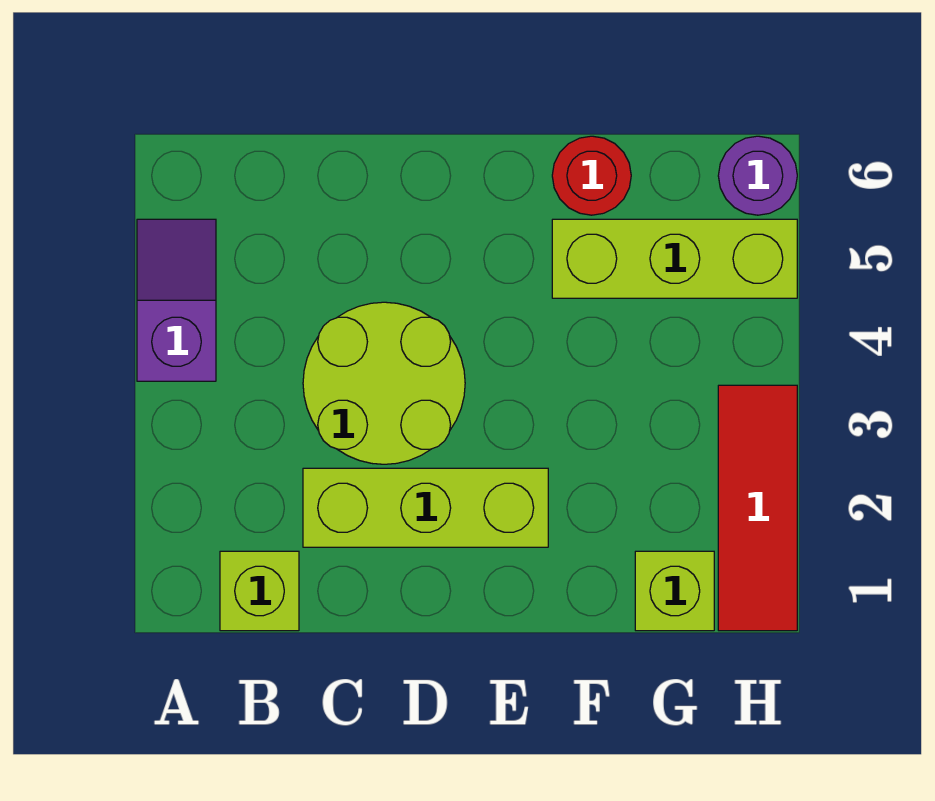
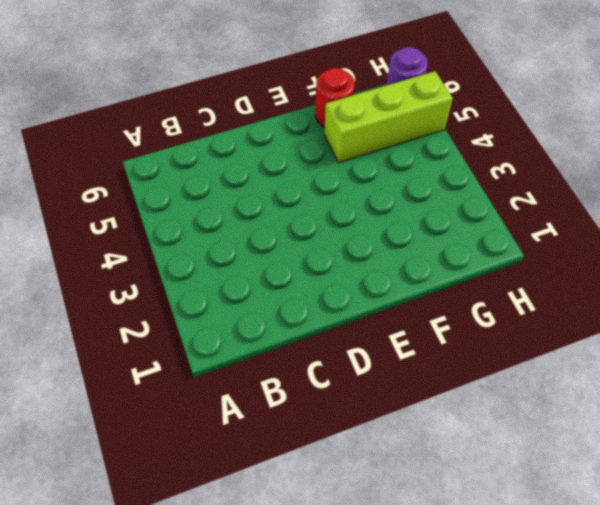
none -> purple slope A4:A5 level 1 top 4
none -> lime brick B1 level 1

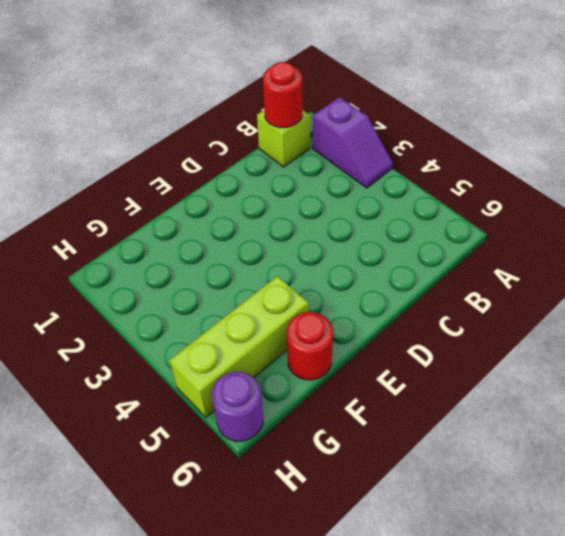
purple slope A2:A3 level 1 top 2 -> purple slope A4:A5 level 1 top 4
red round brick B1 level 2 -> none
none -> lime brick C2:E2 level 1
none -> lime round brick C3:D4 level 1

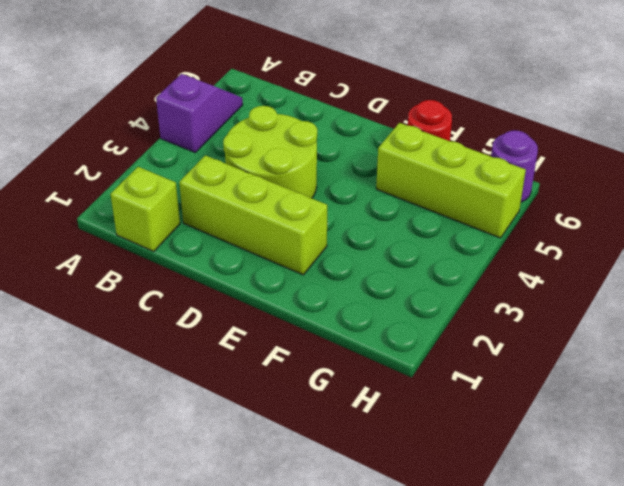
none -> lime brick G1 level 1
none -> red tile H1:H3 level 1

